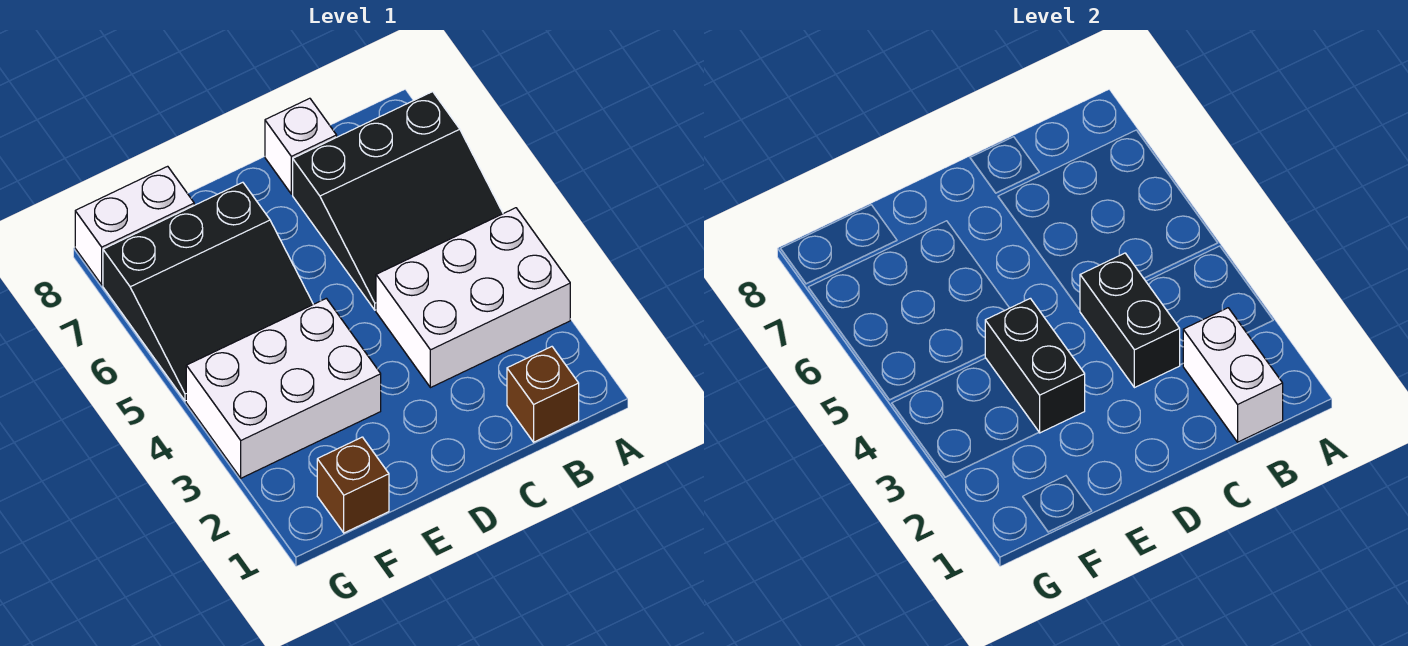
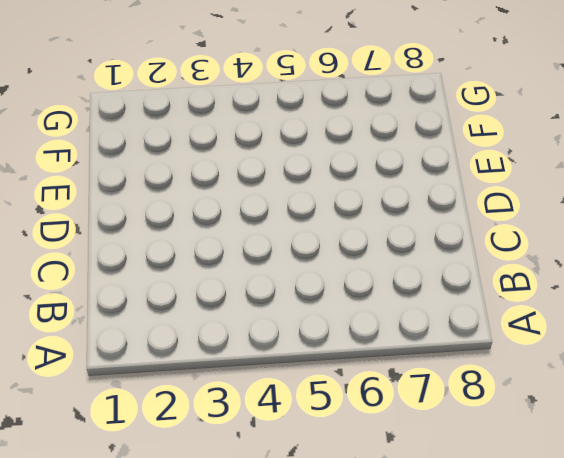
none -> white brick A3:C4 level 1
none -> black slope A5:C7 level 1 top 7

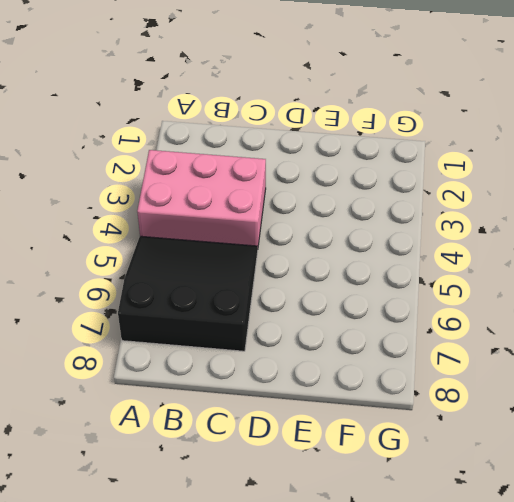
pink brick A3:C4 level 1 -> white brick A3:C4 level 1
none -> brown brick B1 level 1
none -> white brick C8 level 1

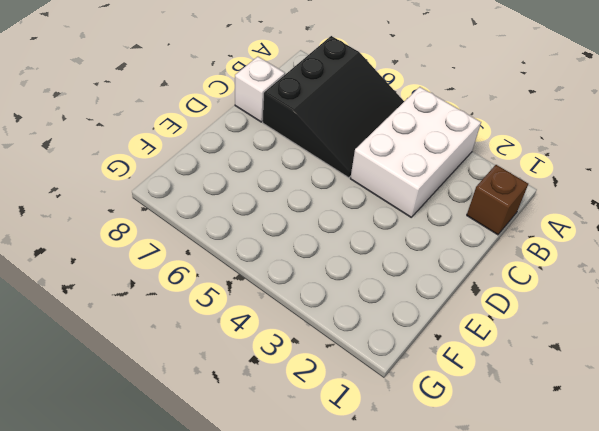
none -> white brick E3:G4 level 1
none -> black slope E5:G7 level 1 top 7

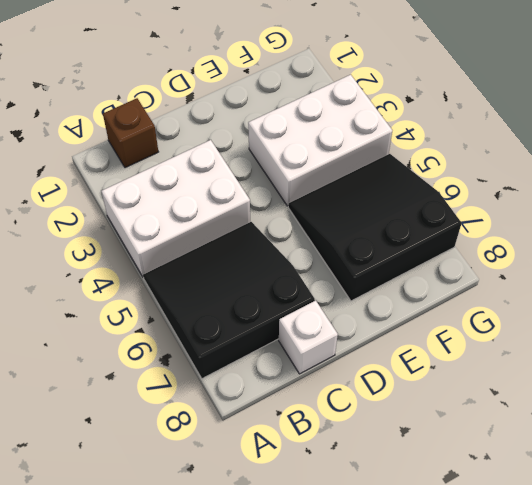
none -> brown brick F1 level 1
none -> white brick F8:G8 level 1

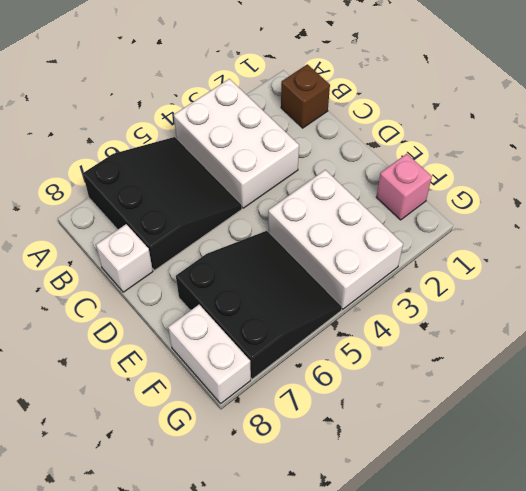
pink brick F1 level 1 -> brown brick F1 level 1
none -> white brick B1:B2 level 2
none -> black brick C3:C4 level 2

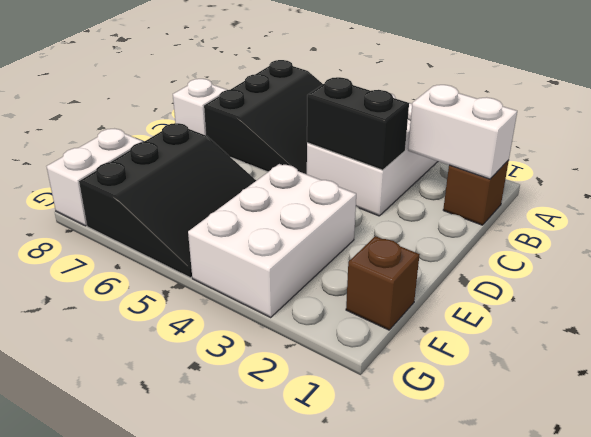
none -> black brick E3:E4 level 2

